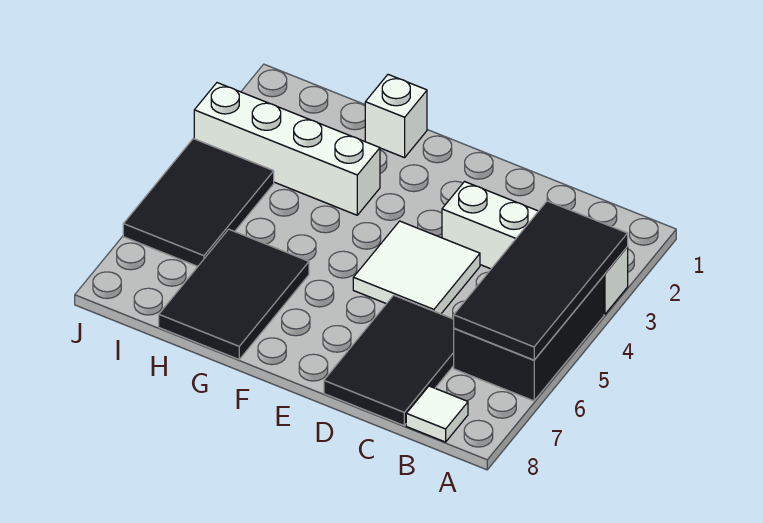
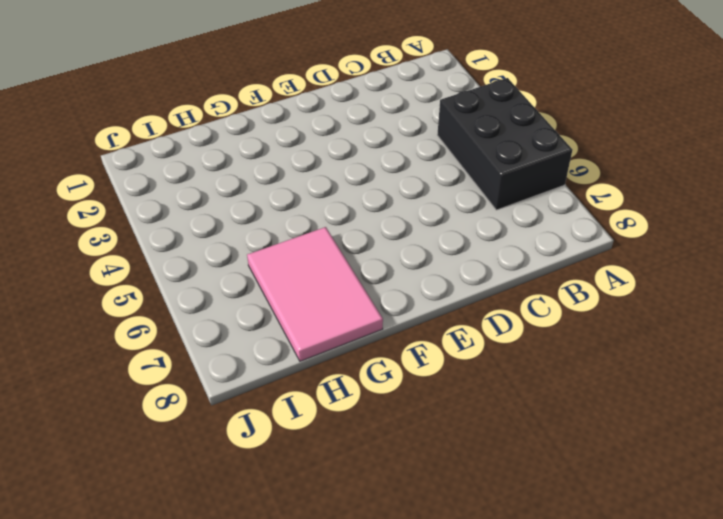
pink tile G6:H8 level 1 -> black tile G6:H8 level 1
none -> white brick A3:D3 level 1
none -> white tile B8 level 1

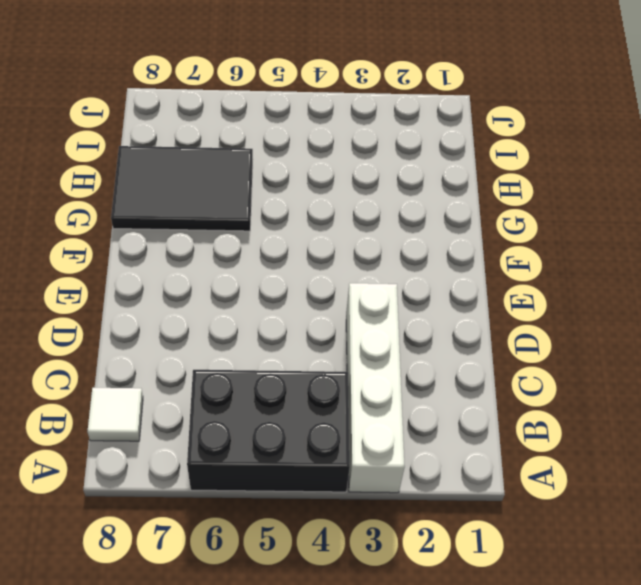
none -> black tile C6:D8 level 1
none -> white tile D4:E5 level 1

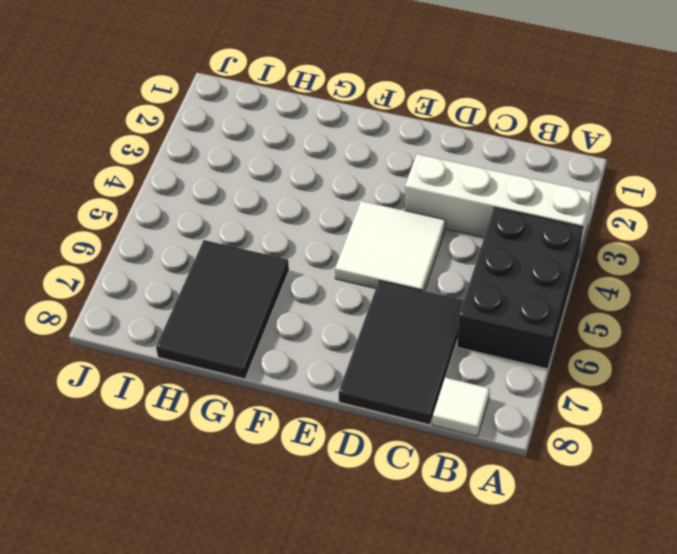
none -> white brick G1 level 1
none -> white brick G3:J3 level 1

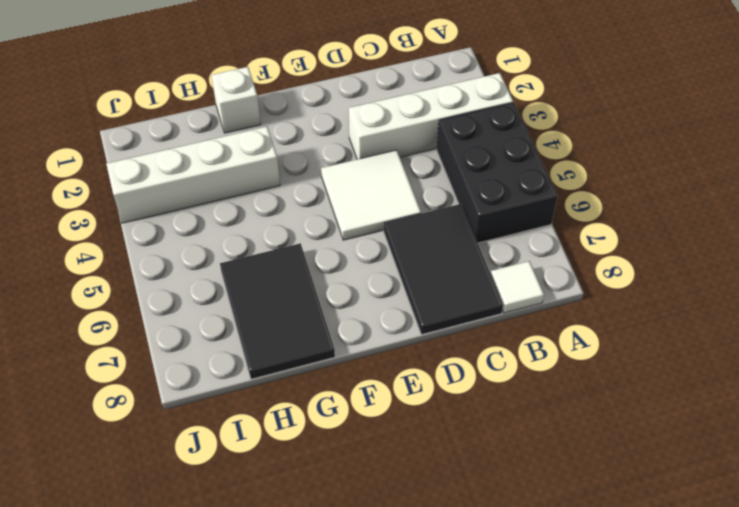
none -> black tile I4:J6 level 1
none -> black tile A3:B6 level 2

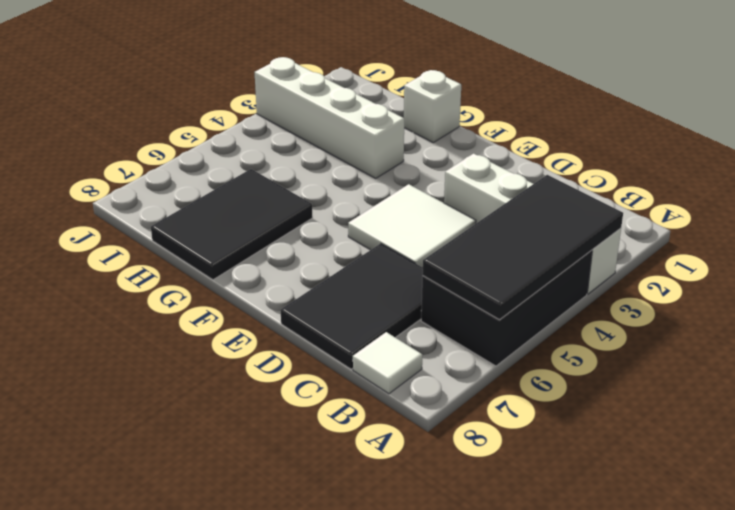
none -> black tile I4:J6 level 1

